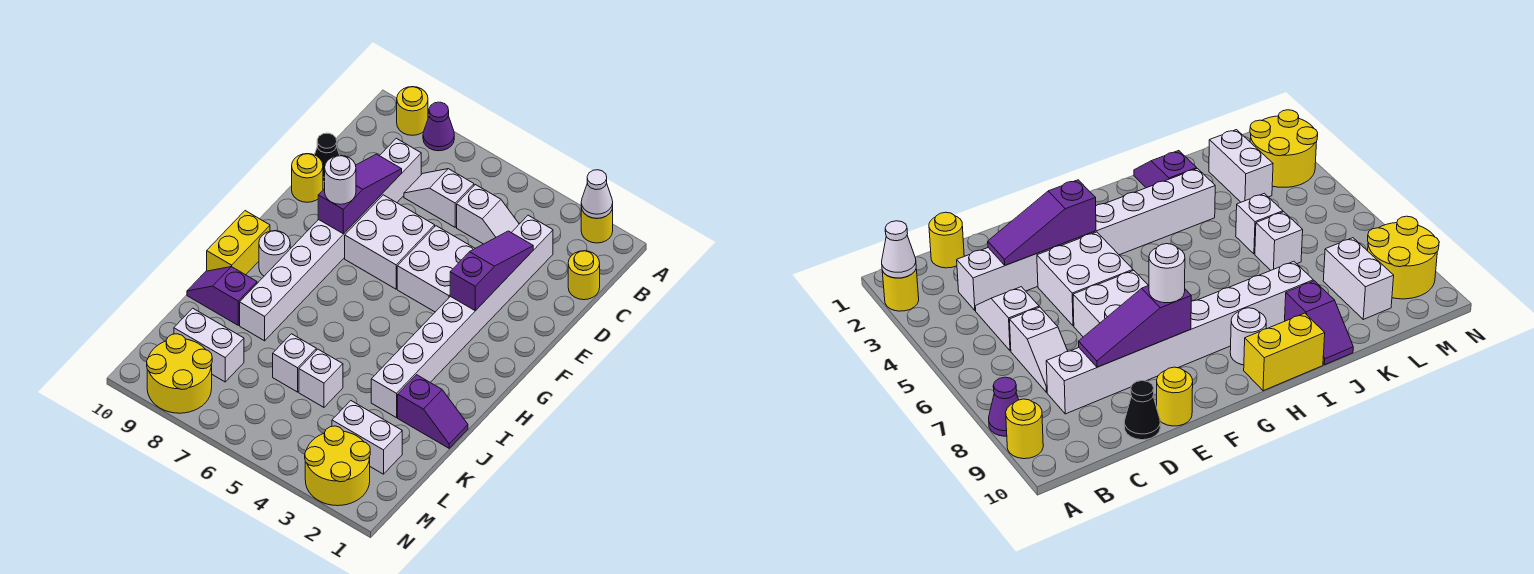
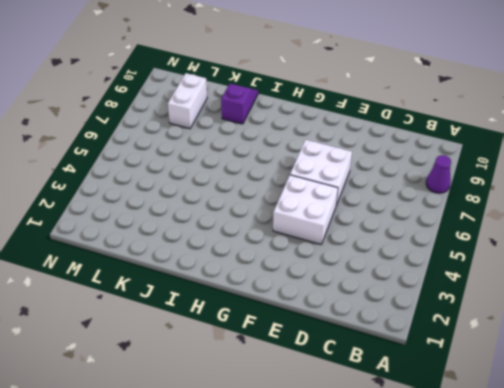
none -> yellow round brick A2 level 1
none -> yellow round brick A9 level 1
none -> yellow round brick C1 level 1

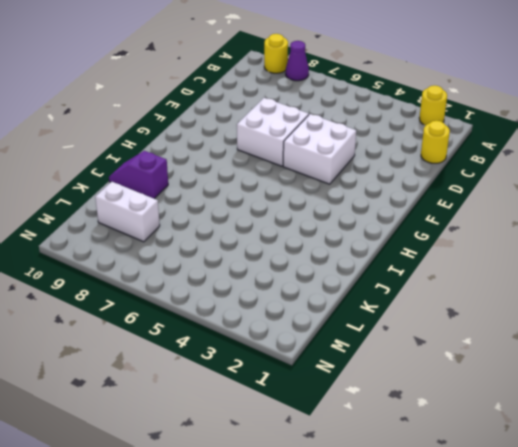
none -> white brick C3:J3 level 1
none -> white slope C4:C5 level 1 top 5
none -> white slope C6:C7 level 1 top 6

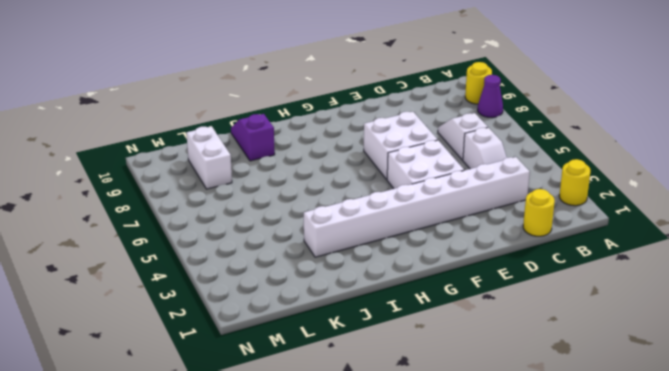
none -> white brick C8:J8 level 1
none -> black cone D10 level 1
none -> yellow round brick E10 level 1

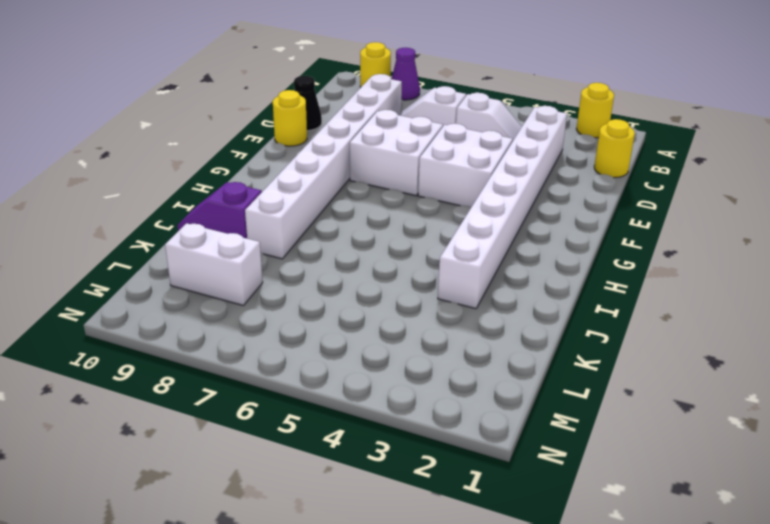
none -> white round brick H9 level 1
none -> yellow brick H10:I10 level 1
none -> purple slope J1:J2 level 1 top 2

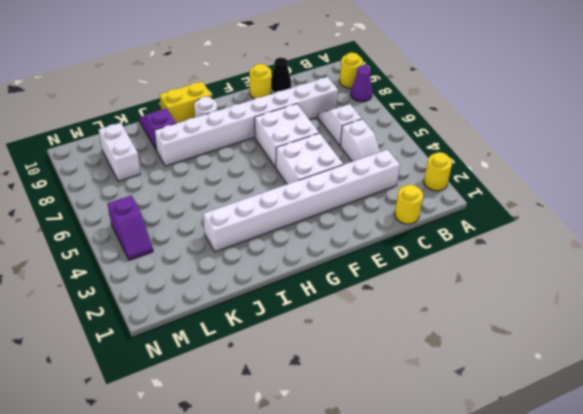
purple slope M4:M5 level 1 top 5 -> purple slope J1:J2 level 1 top 2
none -> white brick K5 level 1
none -> white brick K6 level 1
none -> white brick L2:L3 level 1

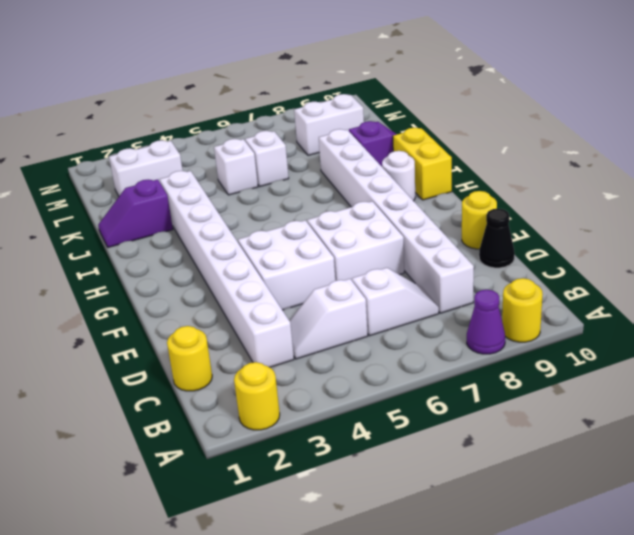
none -> yellow round brick M2:N3 level 1
none -> yellow round brick M8:N9 level 1
none -> white cone A2 level 2

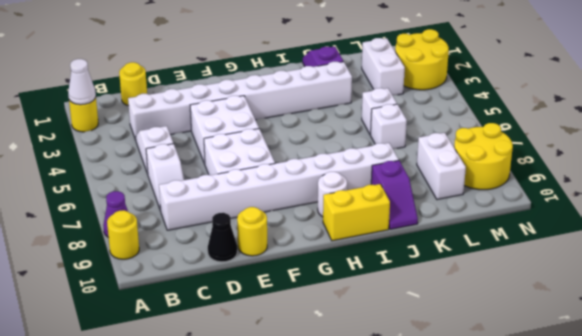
none -> purple slope D3:F3 level 2 top F
none -> purple slope D8:F8 level 2 top F
none -> white round brick F8 level 3

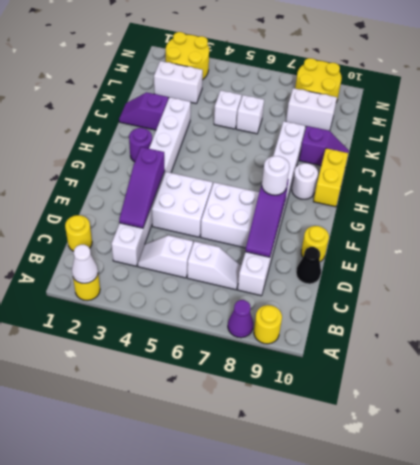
purple round brick H2 level 1 -> none

